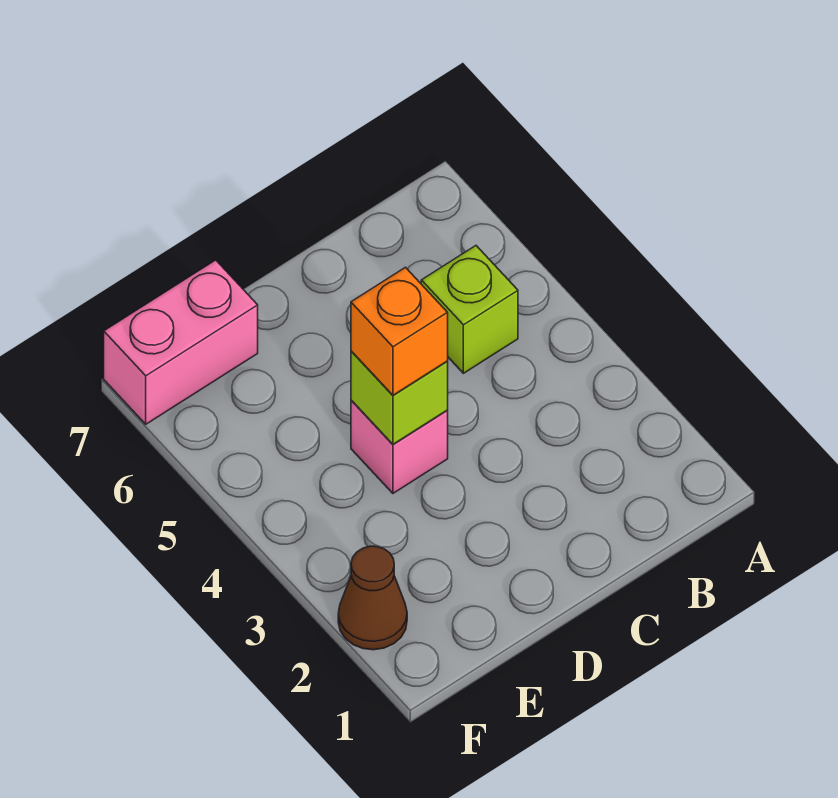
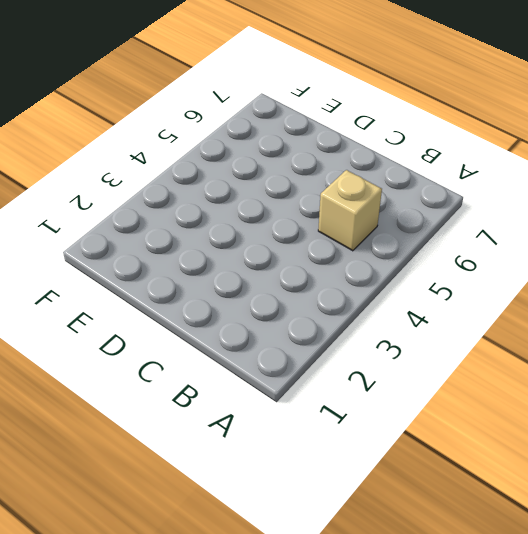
tan brick B5 level 1 -> lime brick B5 level 1
none -> pink brick D4 level 1
none -> pink brick E7:F7 level 1

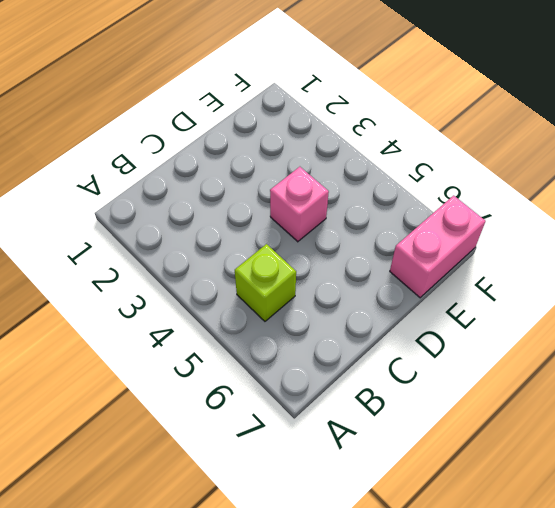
none -> brown cone F2 level 1
none -> lime brick D4 level 2

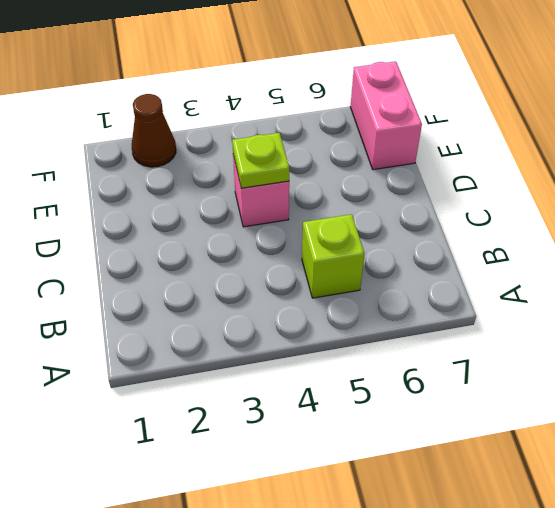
lime plate D4 level 2 -> lime brick D4 level 2
none -> orange brick D4 level 3

